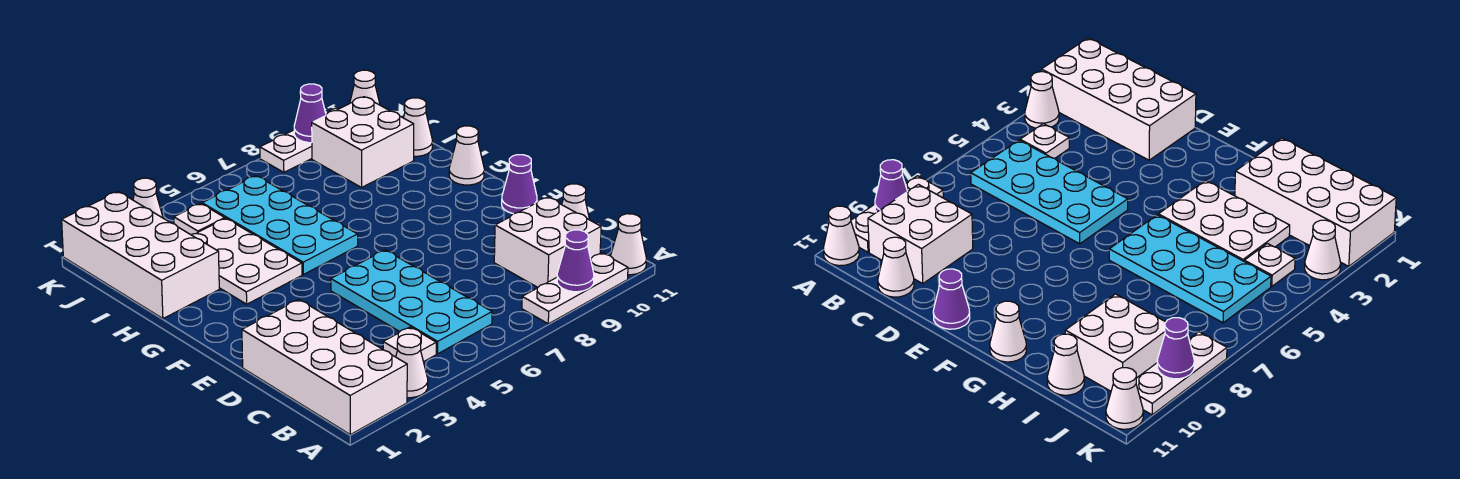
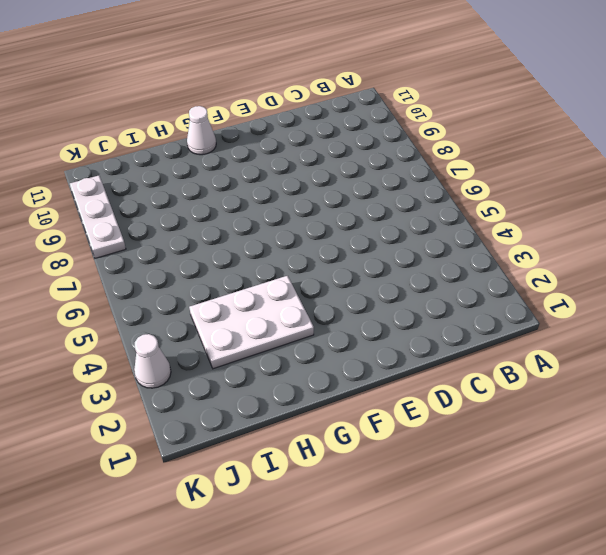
none -> white brick A1:D2 level 1
none -> white cone A3 level 1
none -> white plate A8:A10 level 1

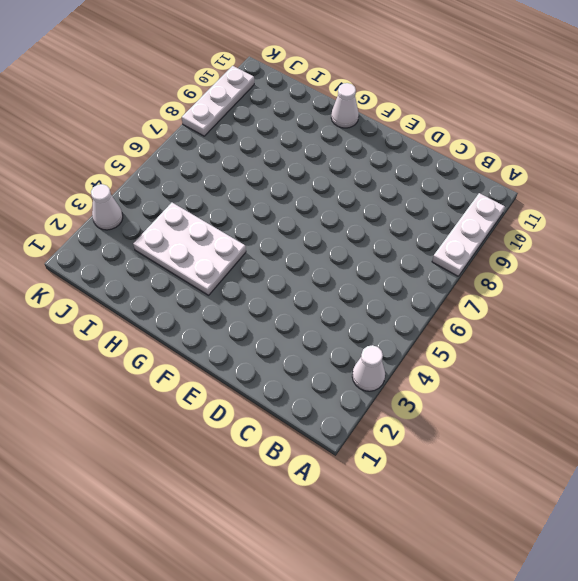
none -> white brick A1:D2 level 1
none -> white cone A11 level 1
none -> white plate B4 level 1

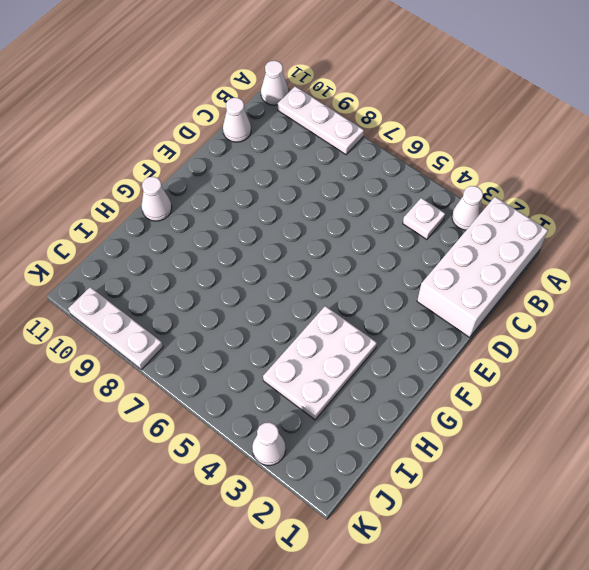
none -> cyan plate B5:E6 level 1
none -> white brick B9:C10 level 1
none -> purple cone E11 level 1

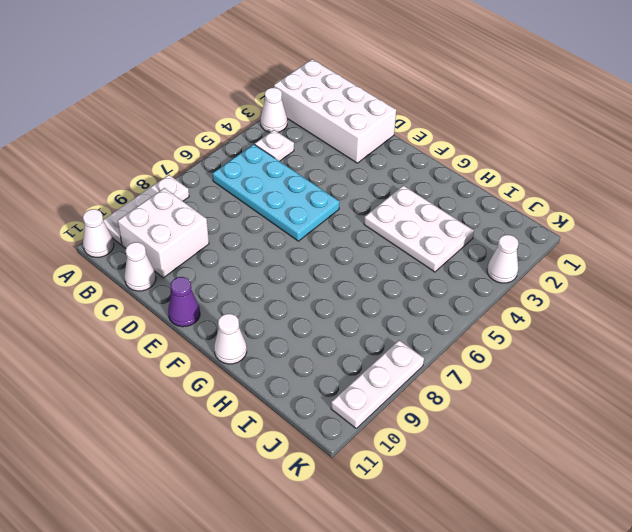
none -> cyan plate G5:J6 level 1
none -> white brick H1:K2 level 1
none -> white brick I9:J10 level 1

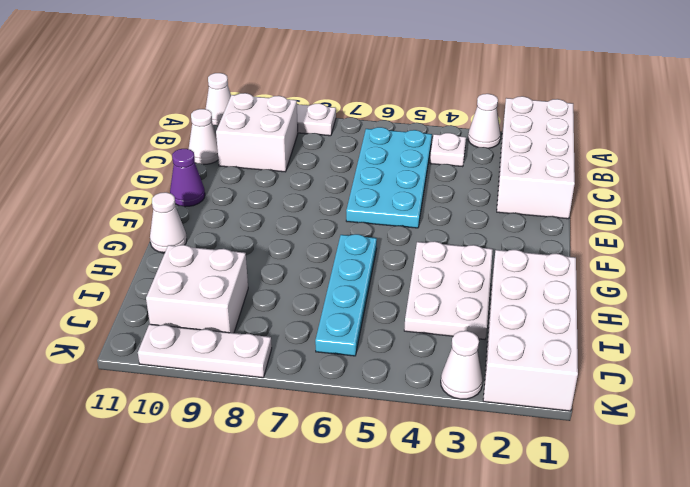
cyan plate G6:J6 level 1 -> cyan plate G5:J6 level 1
none -> white cone I11 level 1
none -> white plate J4 level 1
none -> white cone K11 level 1

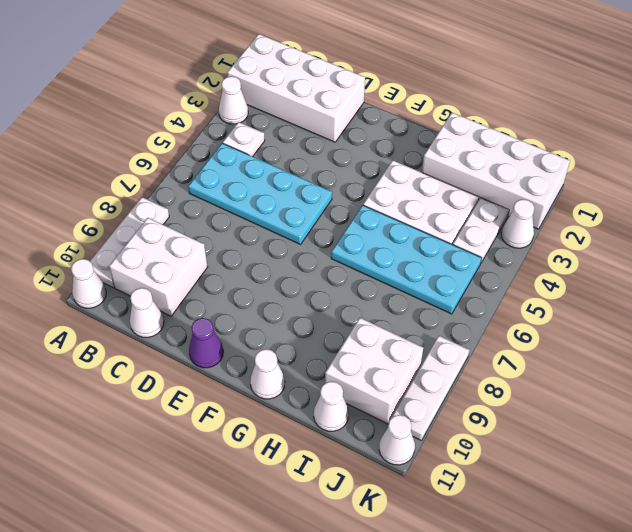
white plate J3:J4 level 1 -> white plate J4 level 1
none -> purple cone A9 level 2
none -> purple cone K9 level 2

